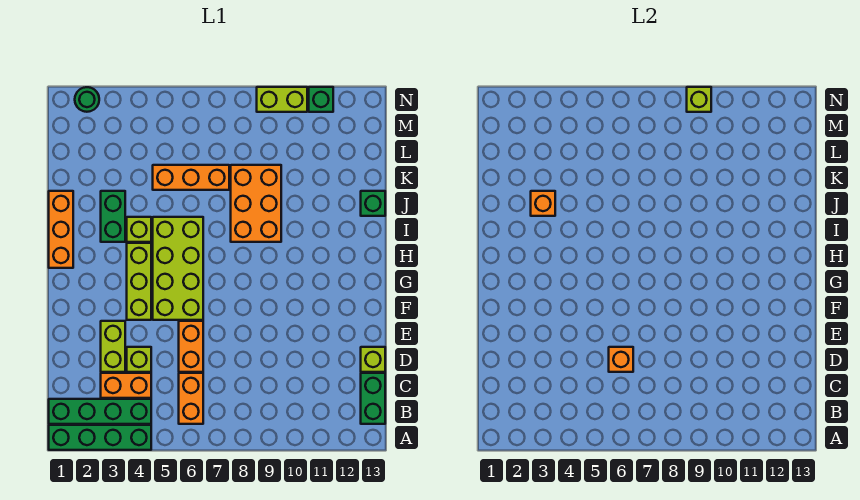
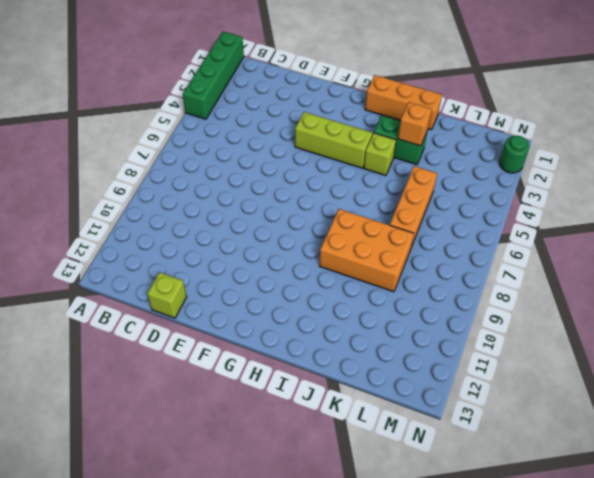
none -> green brick B1:B4 level 1
none -> orange brick B6:C6 level 1
none -> green brick B13:C13 level 1

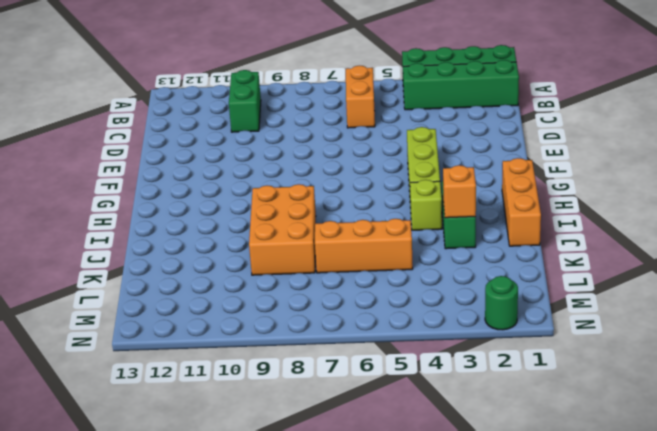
green brick B10:C10 level 1 -> green brick B13:C13 level 1
none -> orange brick C3:C4 level 1
none -> lime brick D3:E3 level 1
none -> lime brick D4 level 1

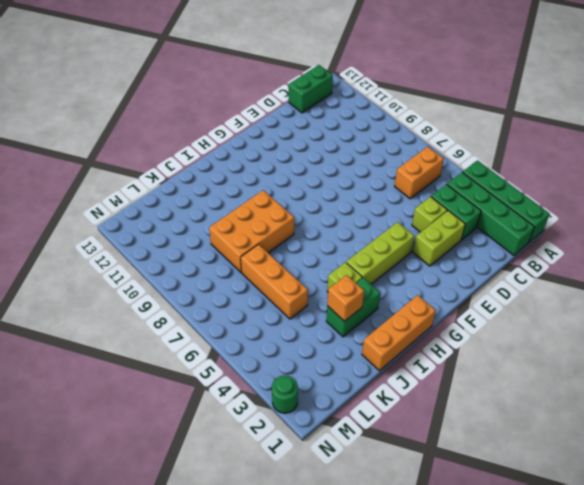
green brick C3:C4 level 1 -> orange brick C3:C4 level 1
none -> orange brick D6:E6 level 1
none -> lime brick D13 level 1
none -> lime brick F5:I6 level 1

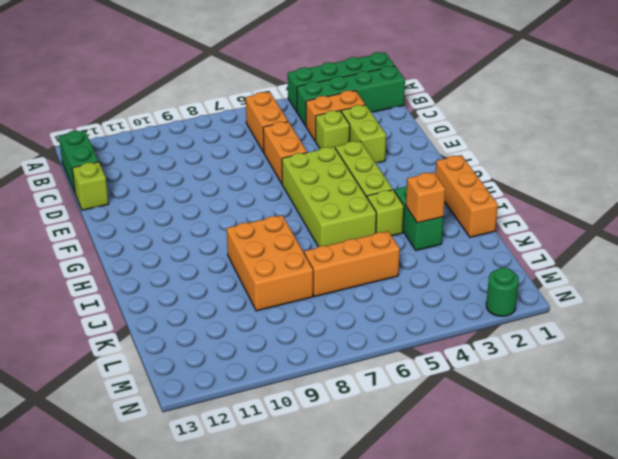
none -> green brick J13 level 1
none -> lime brick N9:N10 level 1
none -> green brick N11 level 1

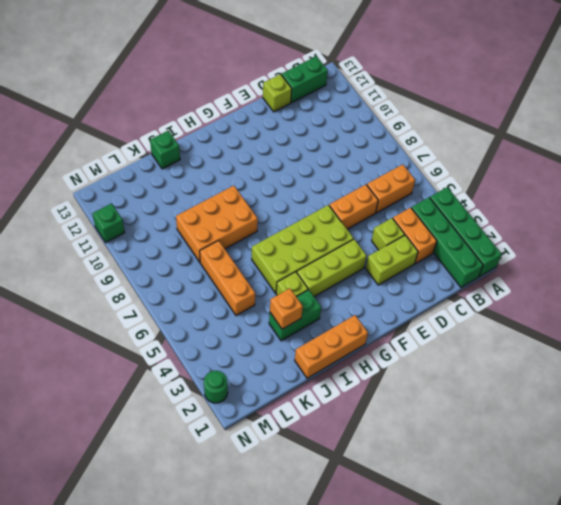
none -> lime brick N9:N10 level 1
none -> orange brick D6 level 2
none -> lime brick N9 level 2

